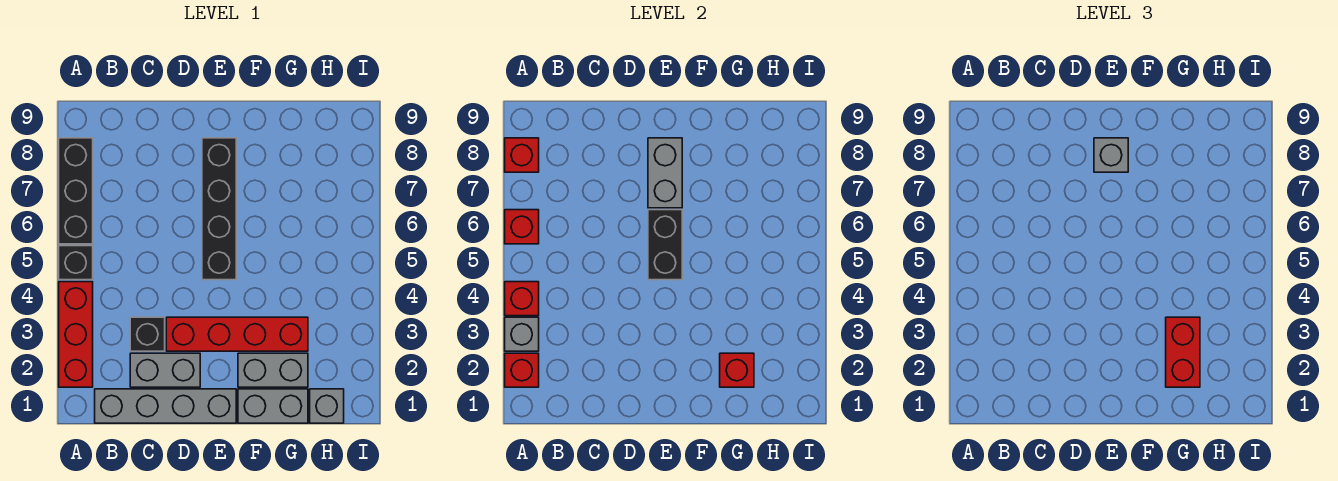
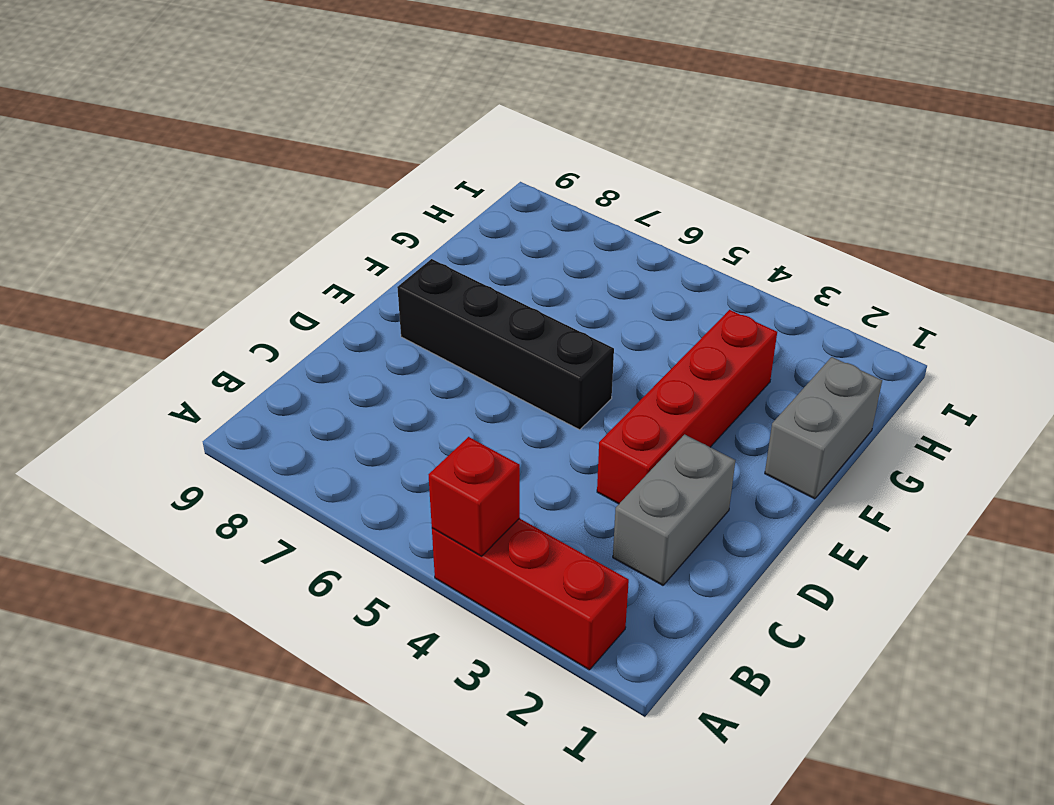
none -> black brick A5 level 1
none -> black brick A6:A8 level 1
none -> grey brick B1:E1 level 1

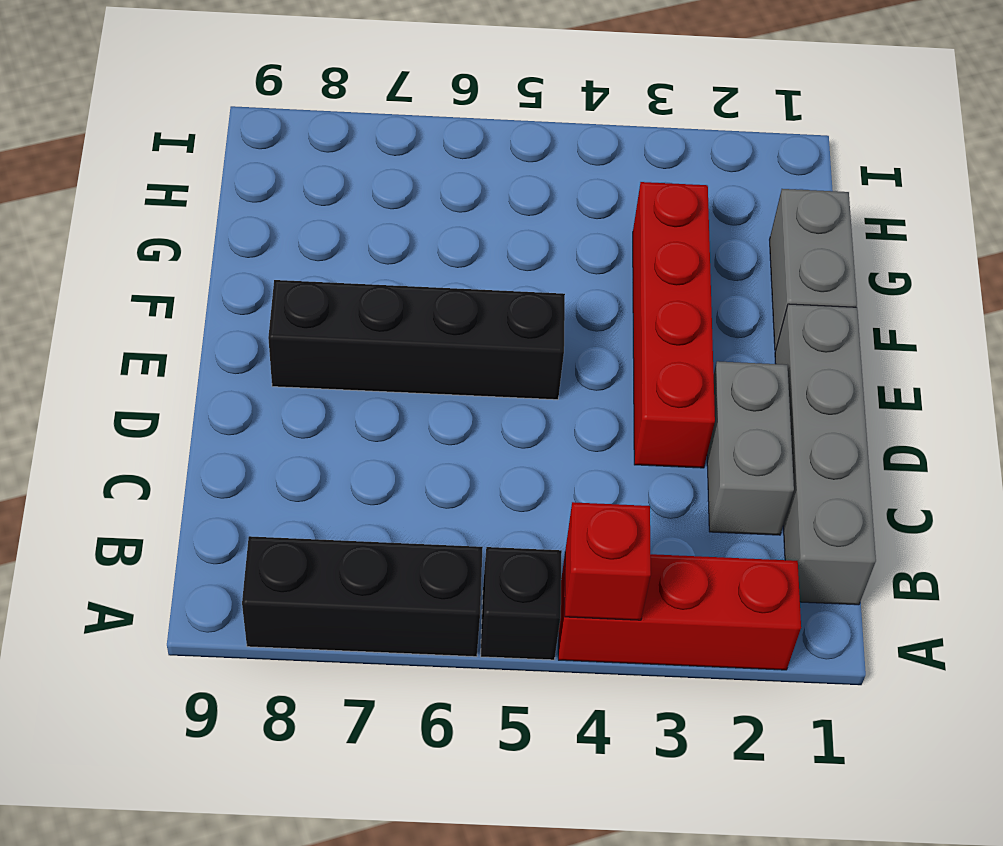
none -> black brick C3 level 1
none -> grey brick F2:G2 level 1
none -> grey brick H1 level 1

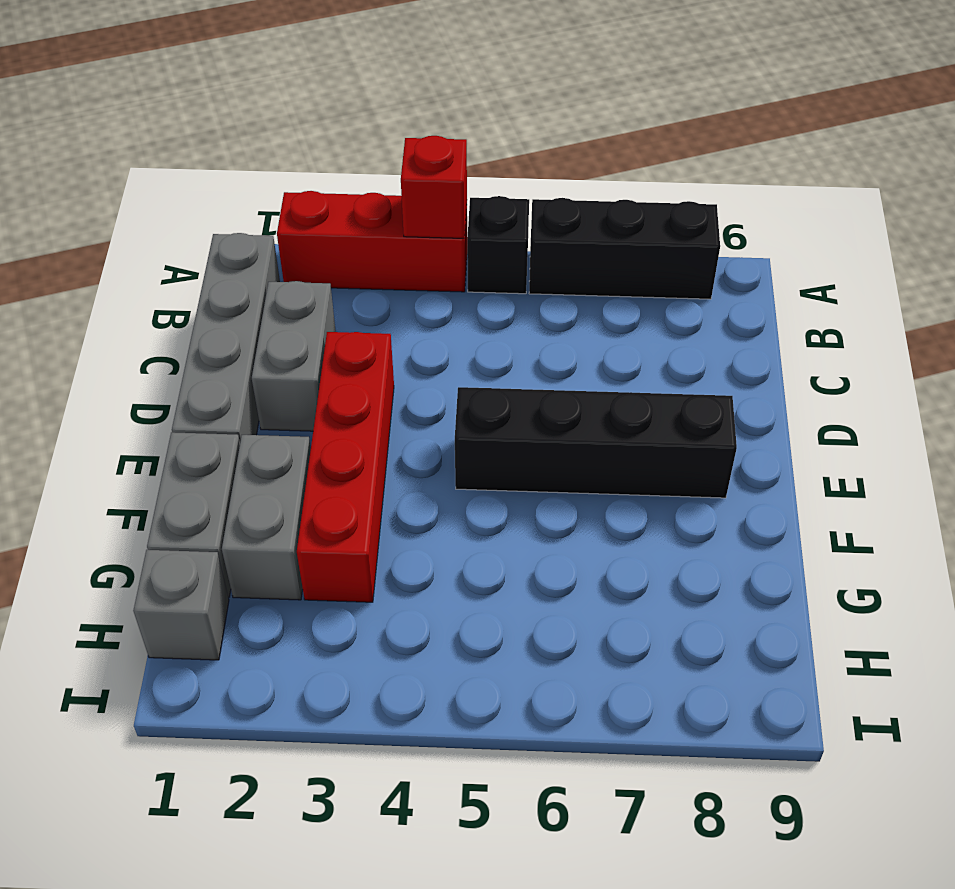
none -> black brick C3 level 1
none -> red brick A2 level 2
none -> grey brick A3 level 2

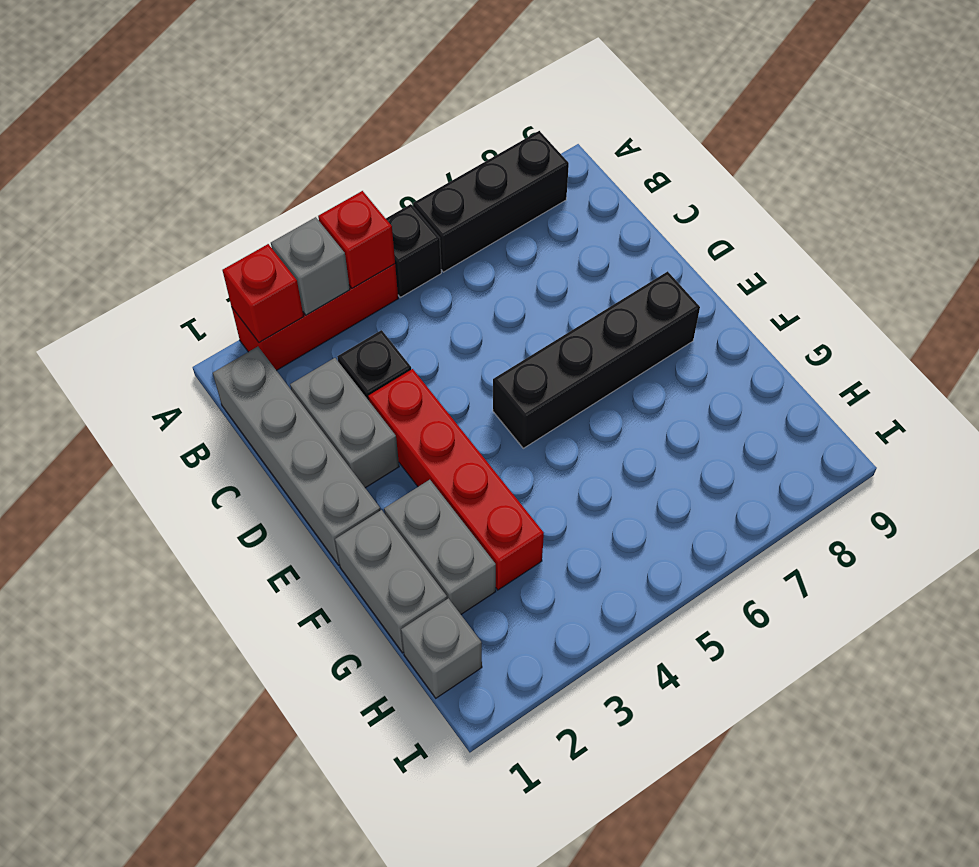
none -> red brick A6 level 2
none -> red brick A8 level 2
none -> black brick E5:E6 level 2

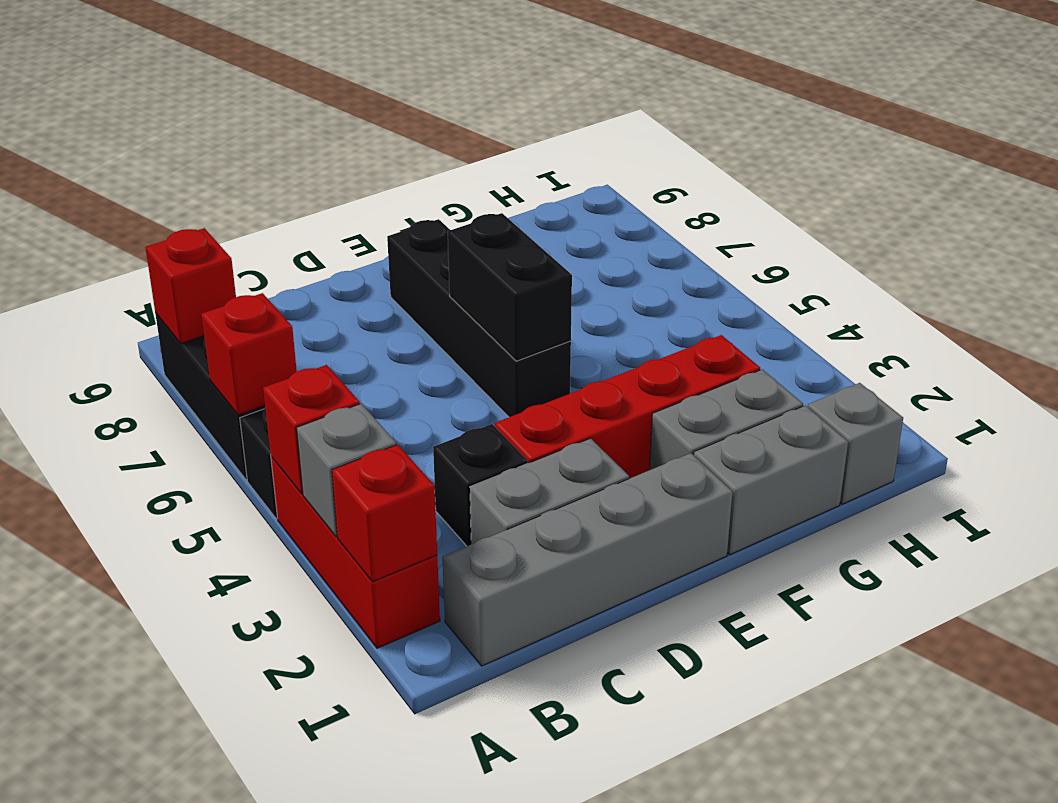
none -> grey brick E7:E8 level 2
none -> red brick G2 level 2
none -> grey brick E8 level 3

